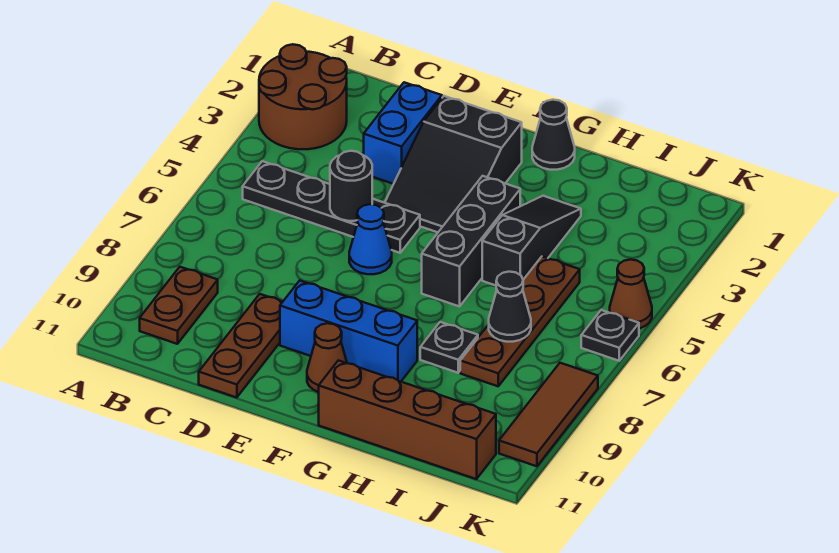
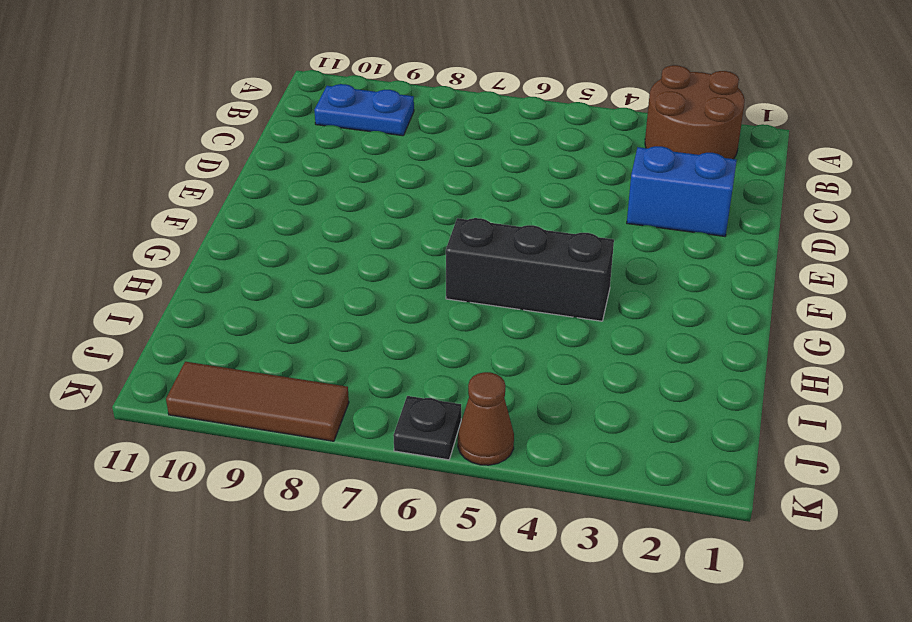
blue plate B9:B10 level 1 -> brown plate B9:B10 level 1
none -> black plate B5:E5 level 1
none -> brown plate D9:D11 level 1
none -> black slope E2:F4 level 1 top 2

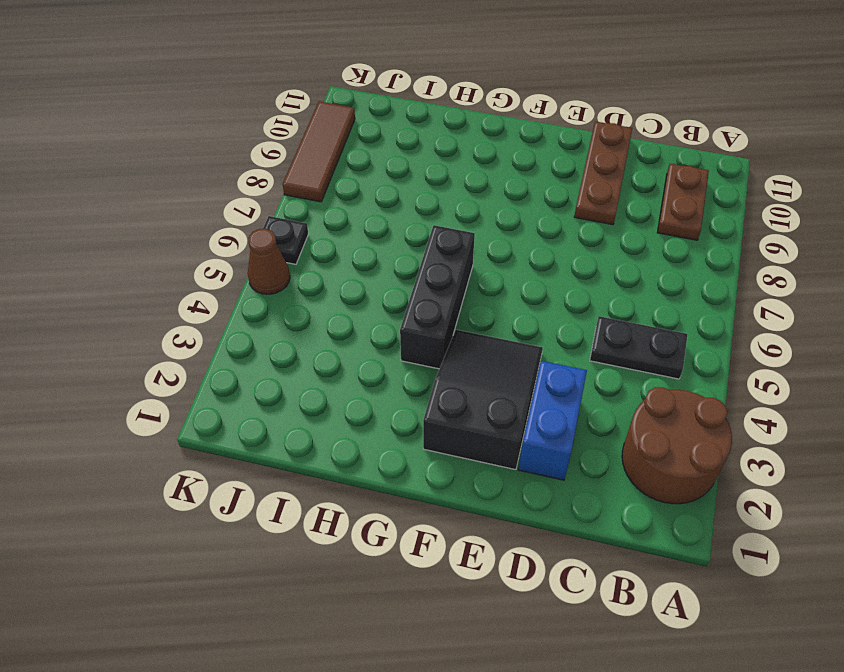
black plate B5:C5 level 1 -> black plate B5:E5 level 1
none -> blue cone E6 level 1
none -> blue brick E9:G9 level 1
none -> brown cone F10 level 1

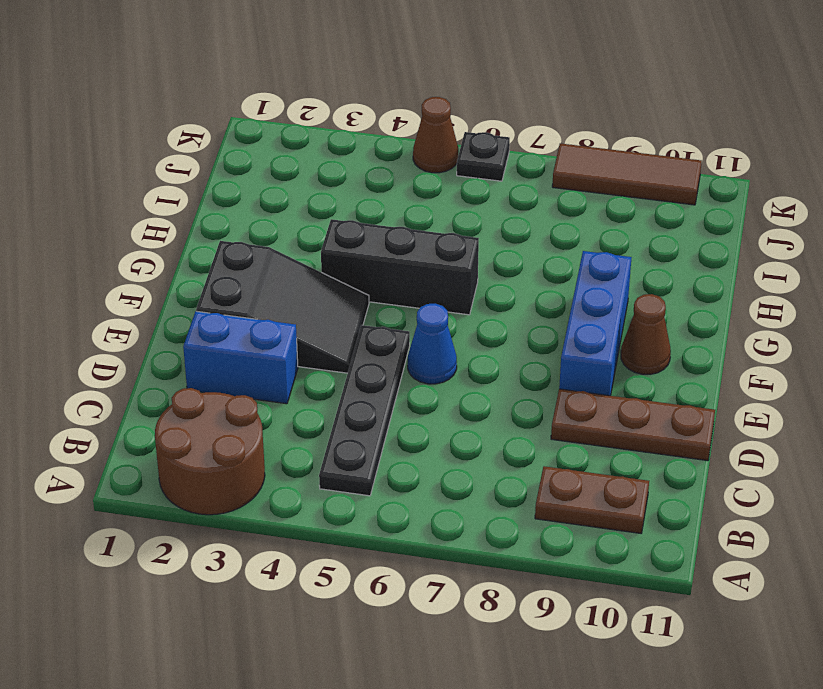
none -> black cone G1 level 1
none -> brown brick G11:J11 level 1
none -> black slope H3:H5 level 1 top 5

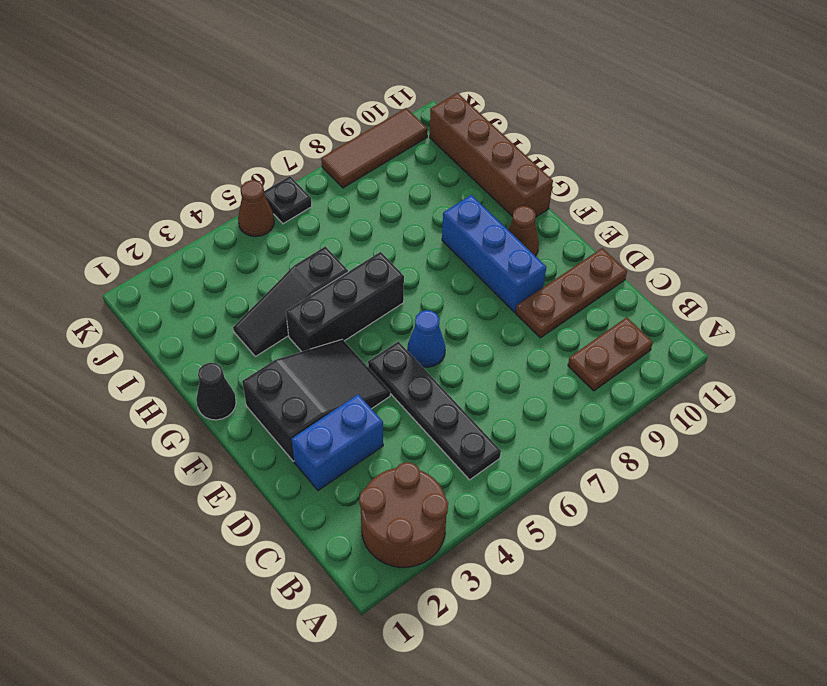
none -> black plate H8 level 1
none -> brown plate I5:I8 level 1
none -> black round brick D5 level 2

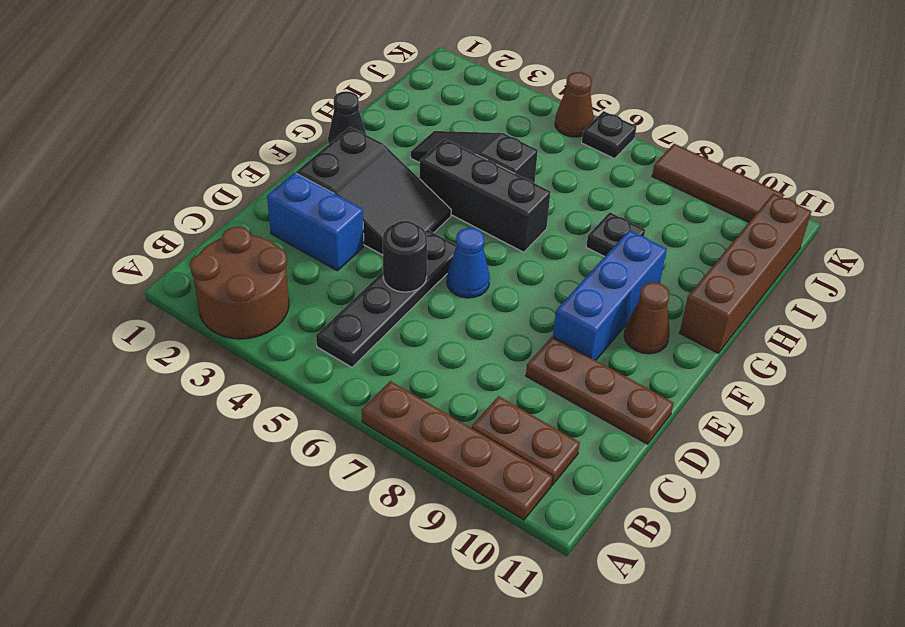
brown plate A7:A10 level 1 -> brown plate I5:I8 level 1
none -> black cone I7 level 2

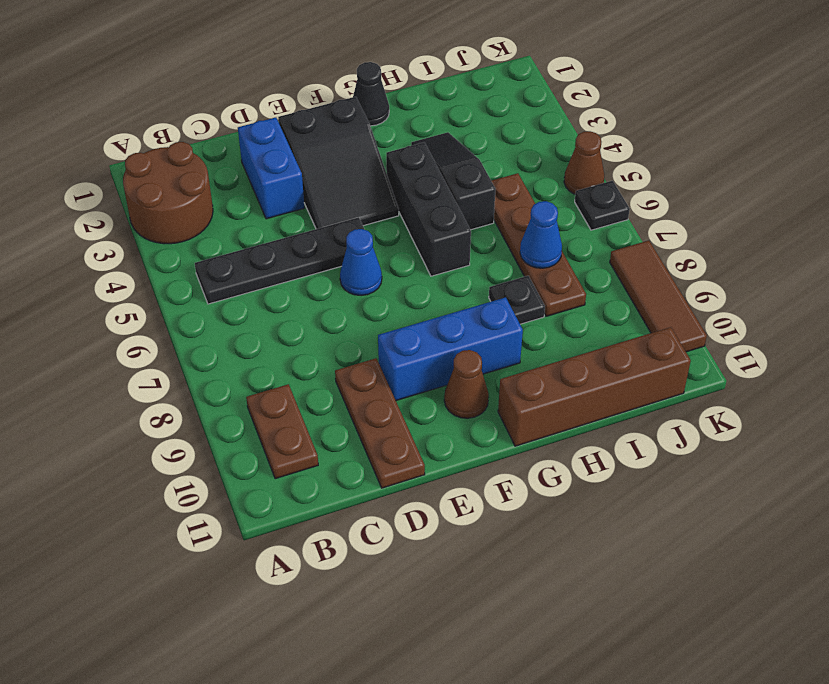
blue cone I7 level 2 -> black cone I7 level 2
none -> black round brick D5 level 2

